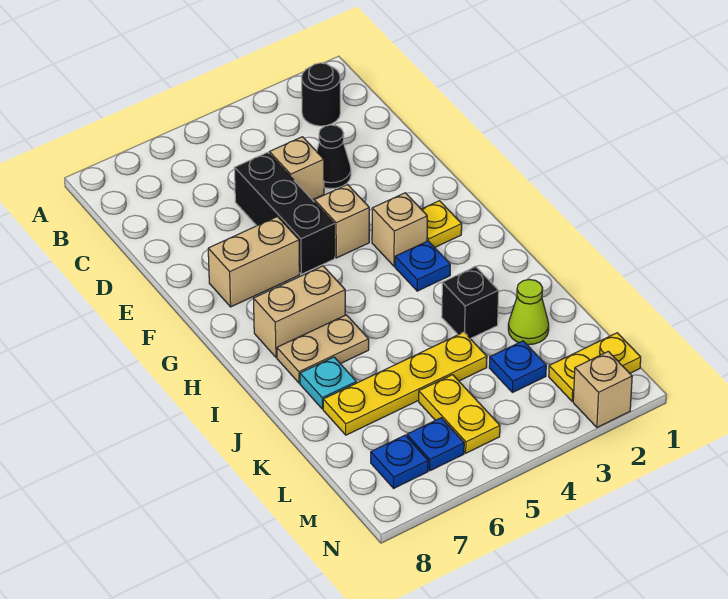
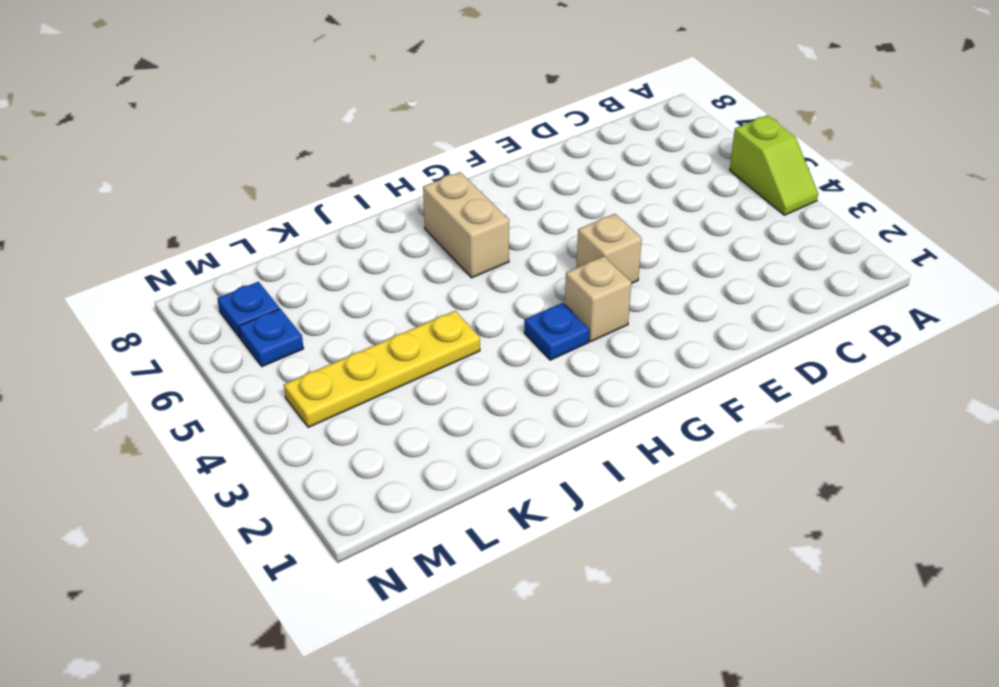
lime slope A4:A5 level 1 top 5 -> none
yellow plate J4:M4 level 1 -> yellow plate K4:K7 level 1
none -> black round brick B2 level 1
none -> black cone D3 level 1
none -> tan brick D4 level 1

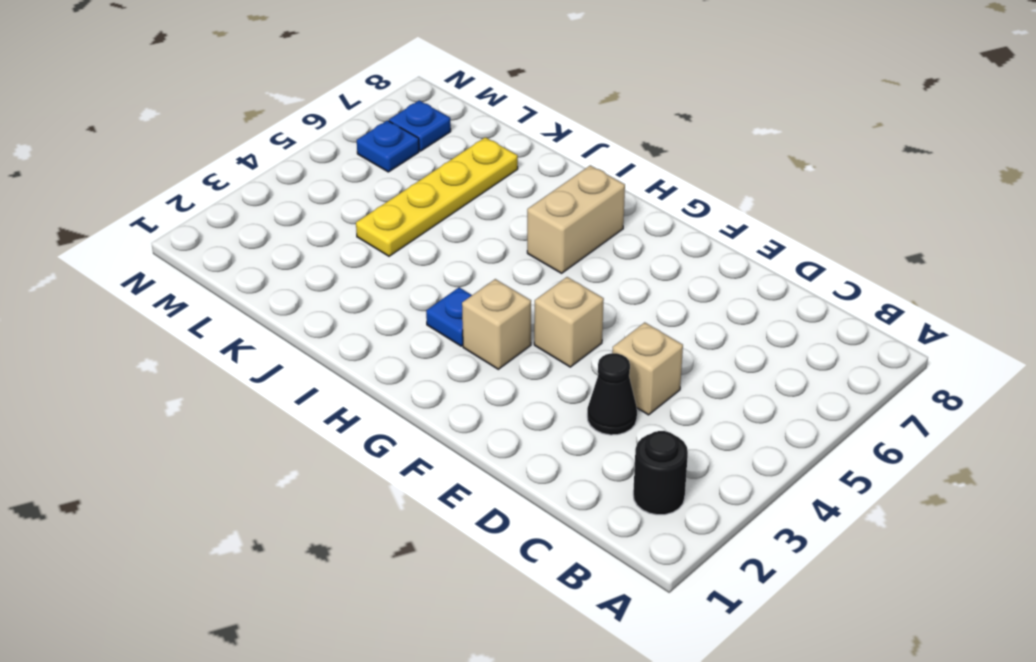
none -> black brick D5:F5 level 1
none -> tan brick F6:F7 level 1
none -> yellow plate G2 level 1

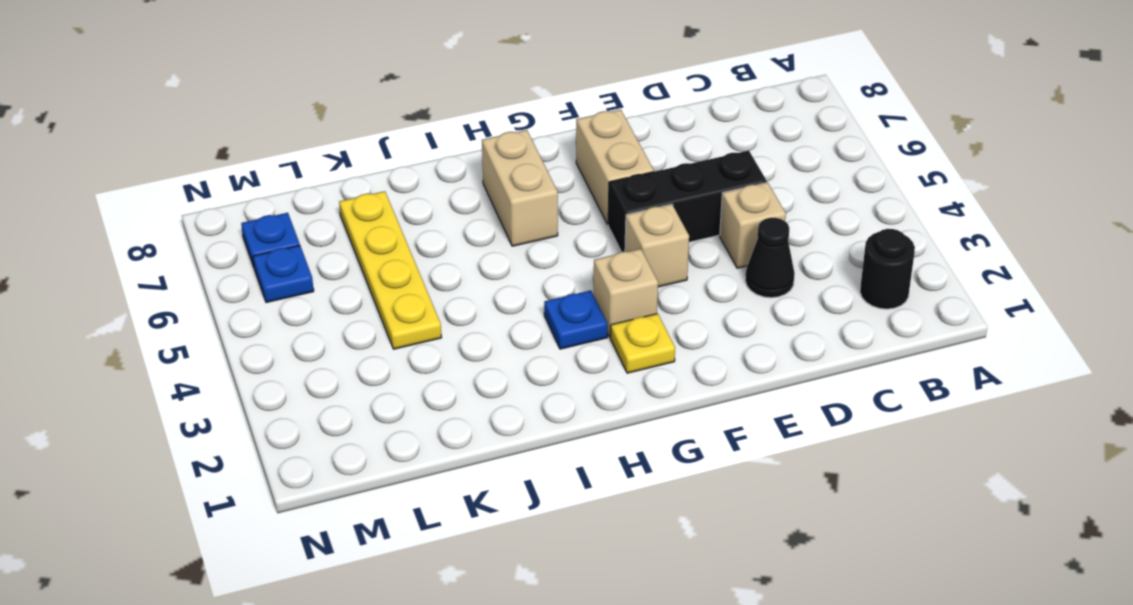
none -> tan plate I6:I7 level 1
none -> black brick J3 level 1
none -> cyan plate J7 level 1

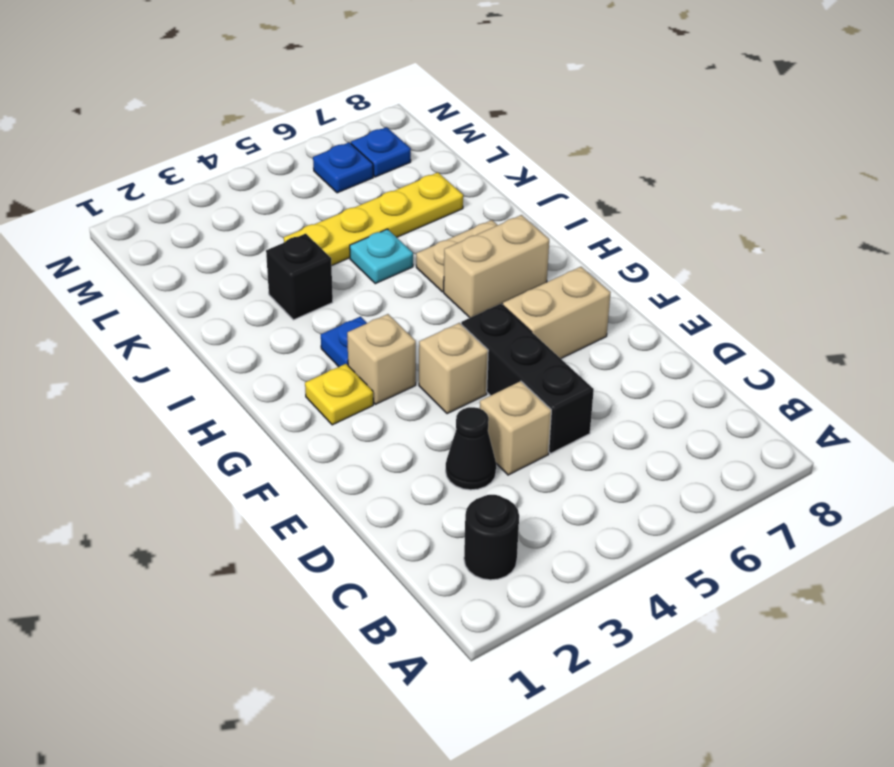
cyan plate J5 level 1 -> cyan plate J7 level 1
none -> lime cone K2 level 1
none -> blue plate L3 level 1
none -> yellow plate L5:M5 level 1

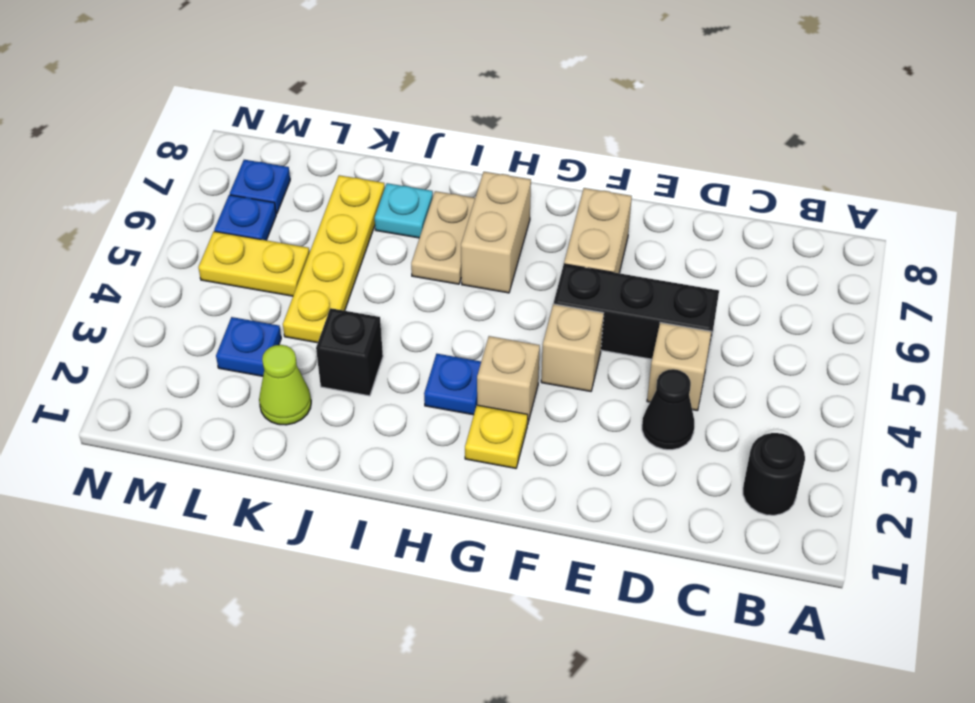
none -> yellow plate M1:M2 level 1
none -> tan brick N2 level 1

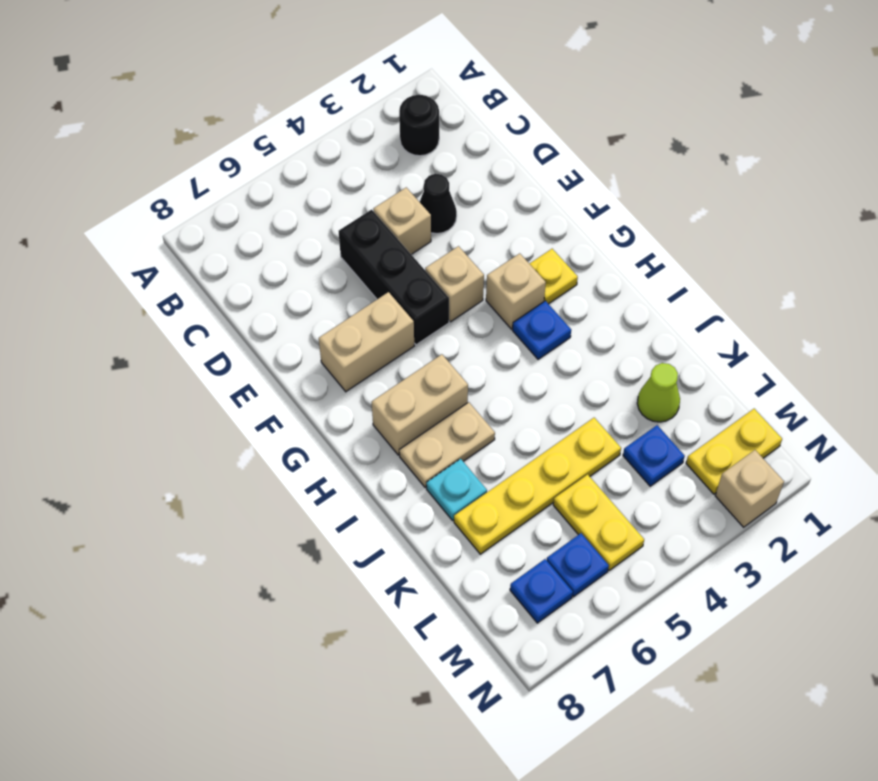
none -> black brick J3 level 1

